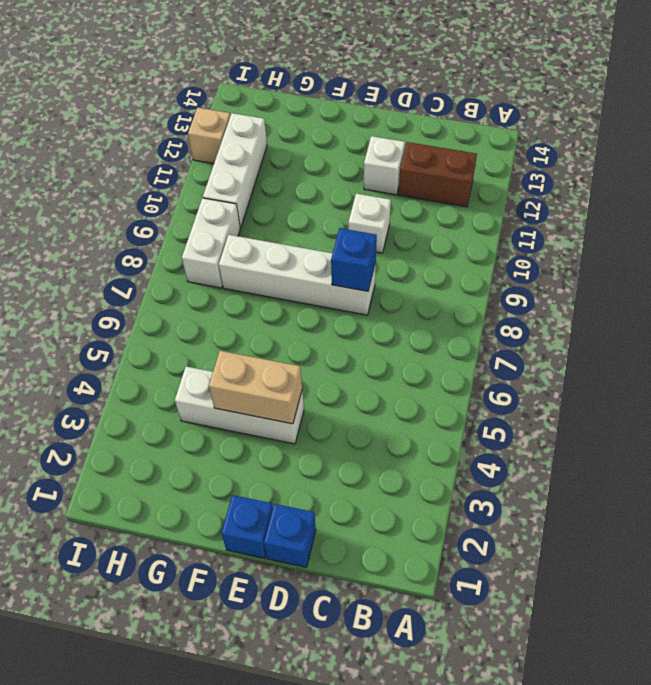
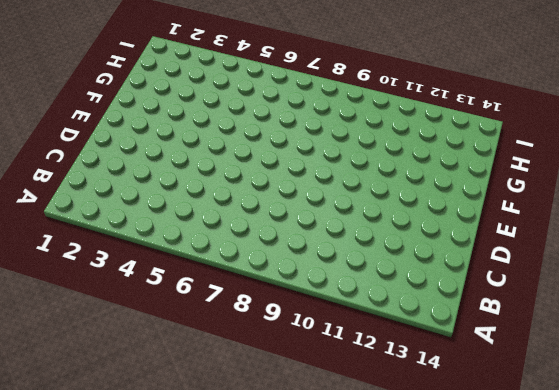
none -> brown brick B12:C12 level 1
none -> blue brick D1 level 1
none -> white brick D8:G8 level 1

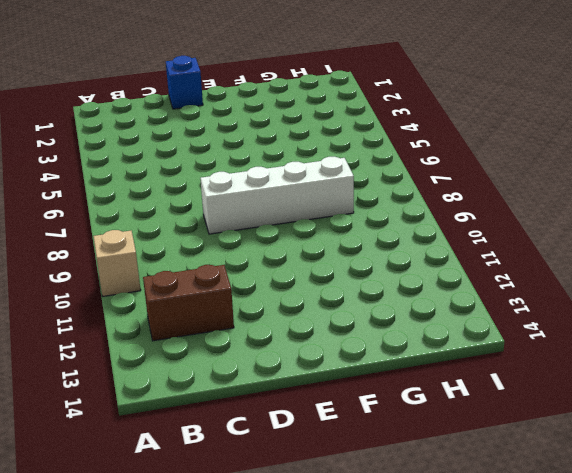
tan brick A10 level 1 -> tan brick I12 level 1
none -> white brick D10 level 1
none -> white brick D12 level 1
none -> blue brick E1 level 1

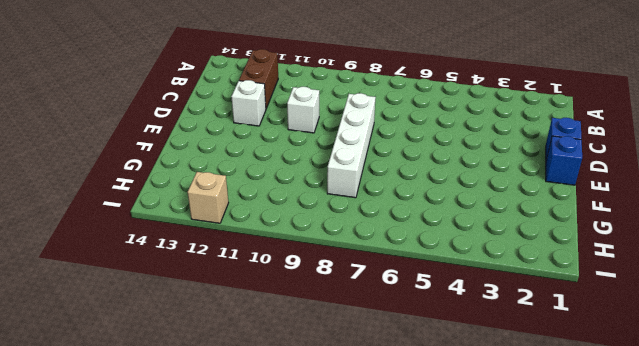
none -> white brick E4:G4 level 1
none -> white brick H8:H9 level 1
none -> white brick H10:H12 level 1

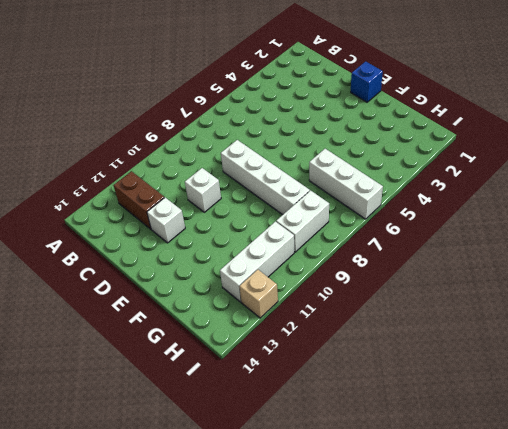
white brick G6:I6 level 1 -> white brick E4:G4 level 1
none -> blue brick D1 level 1
none -> blue brick D8 level 2
none -> tan brick E4:F4 level 2

